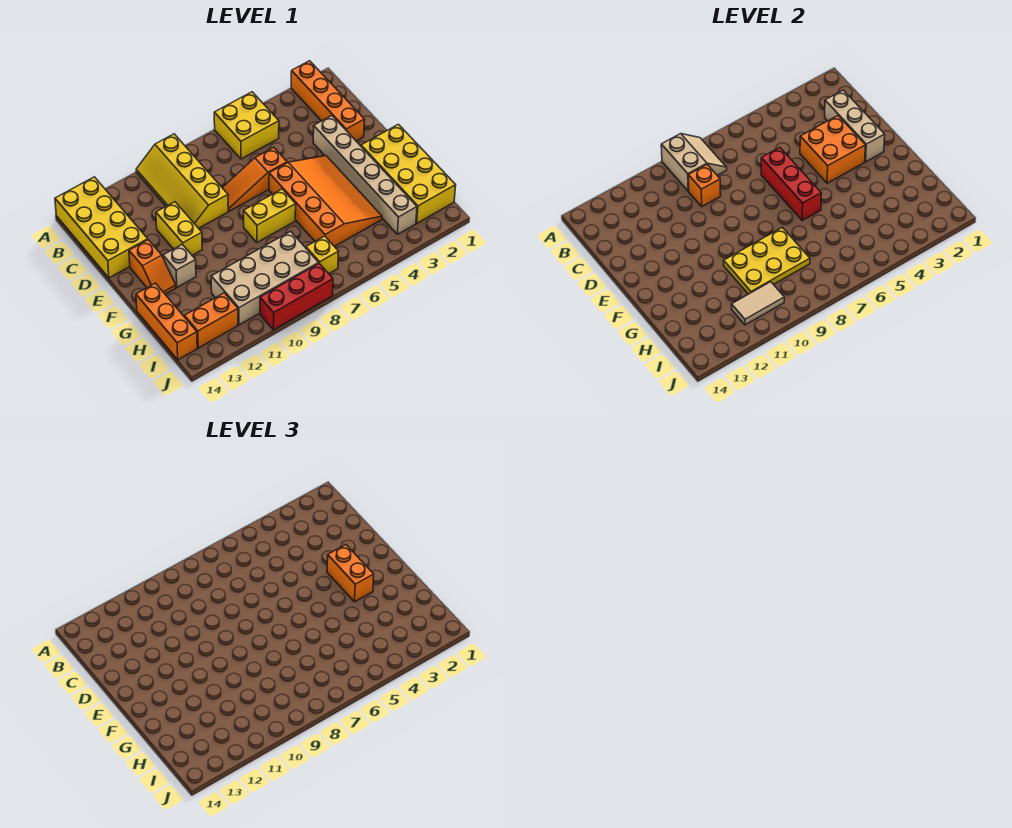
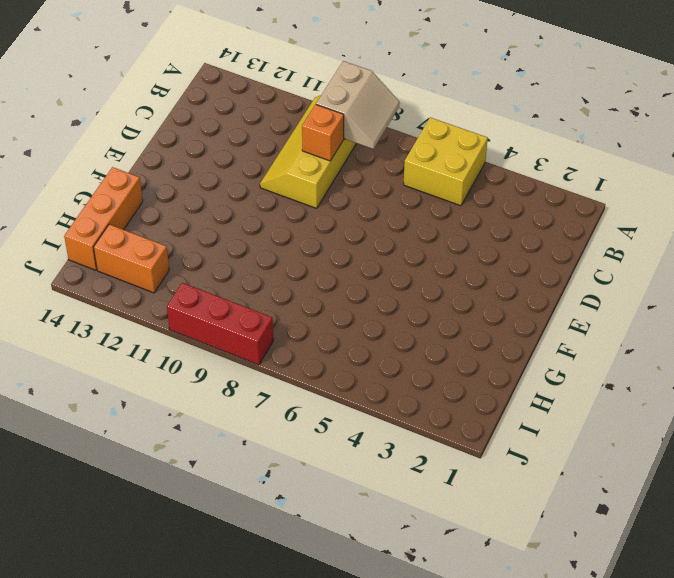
none -> orange brick A2:D2 level 1
none -> yellow brick A13:D14 level 1
none -> tan brick D3:I3 level 1

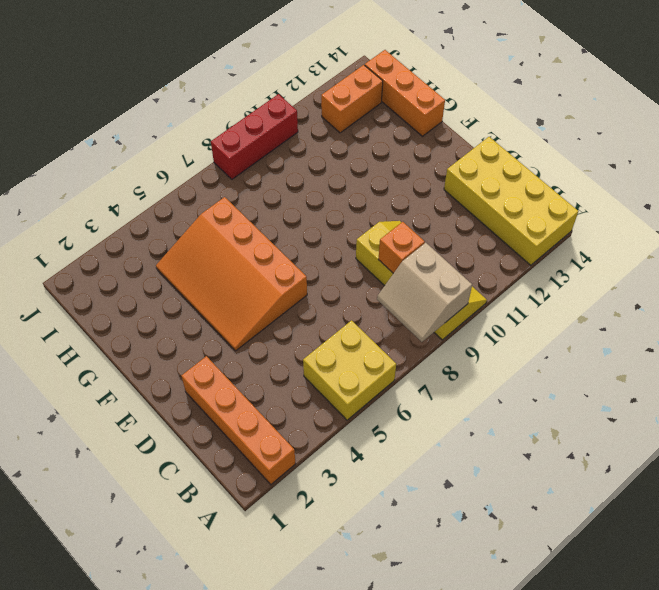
none -> tan brick D3:I3 level 1
none -> orange slope D6:D8 level 1 top 6
none -> yellow brick D11:E11 level 1

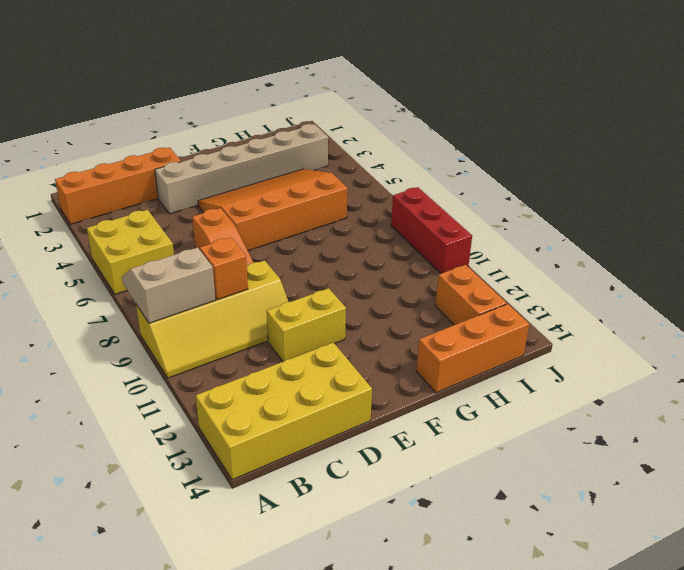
none -> orange slope E13:F13 level 1 top E
none -> yellow brick F1:I2 level 1
none -> yellow brick F7:F8 level 1

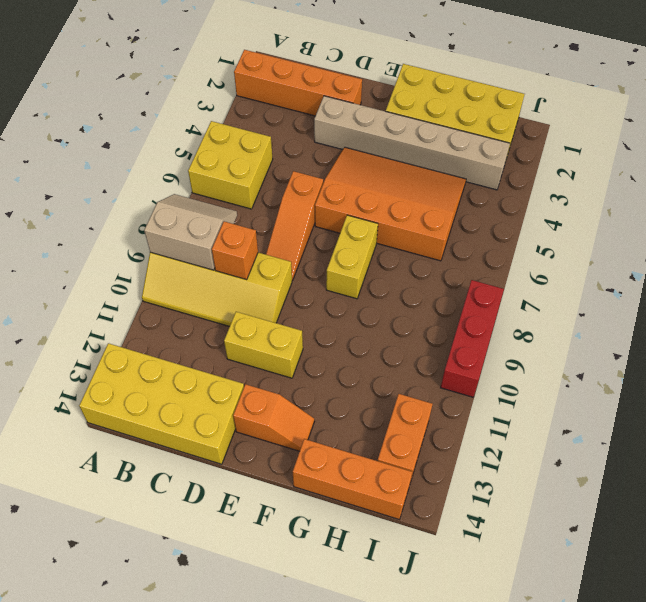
none -> tan brick F12 level 1
none -> tan brick H8:I11 level 1
none -> yellow brick I7 level 1

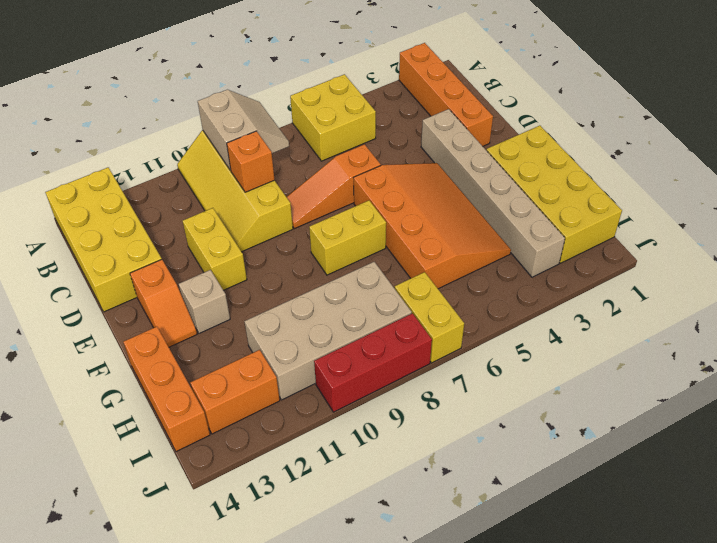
yellow brick I7:J7 level 1 -> yellow brick I7 level 1
none -> tan brick C2:E2 level 2
none -> orange brick D3:E4 level 2
none -> red brick D6:F6 level 2

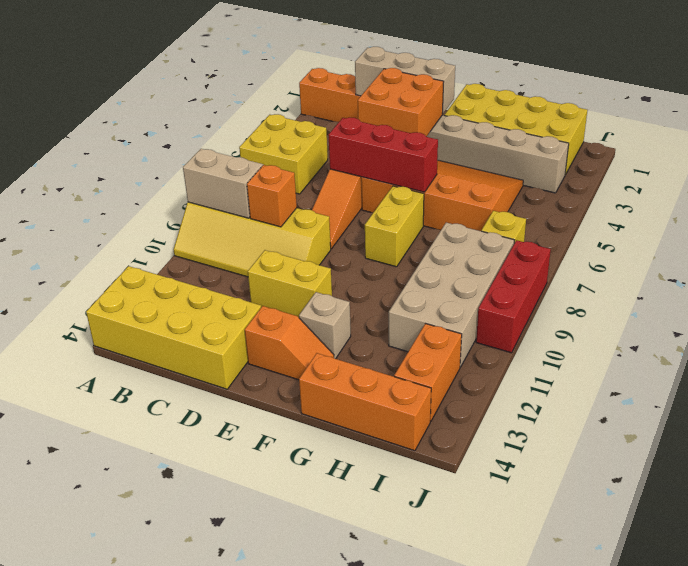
none -> yellow plate G8:H10 level 2
none -> tan tile I10:I11 level 2
none -> orange brick E3:F3 level 3

